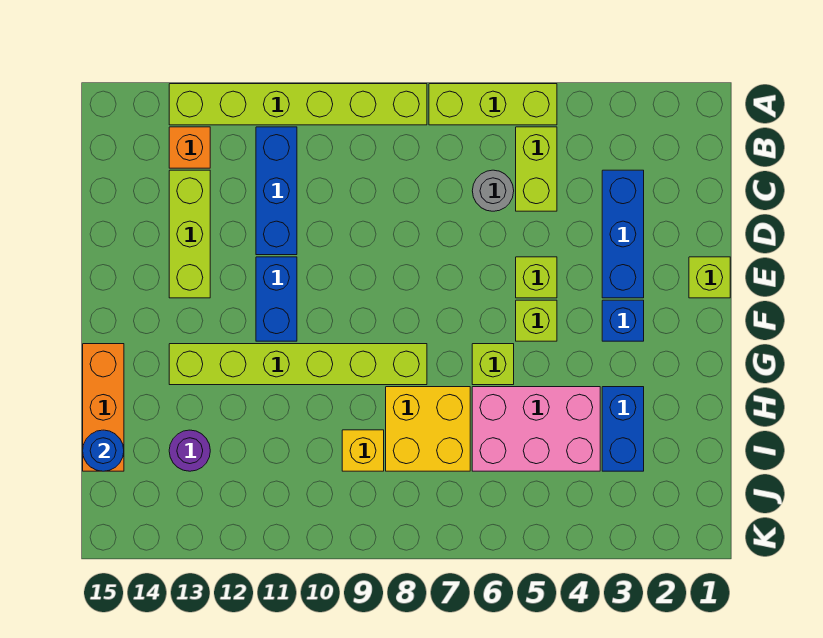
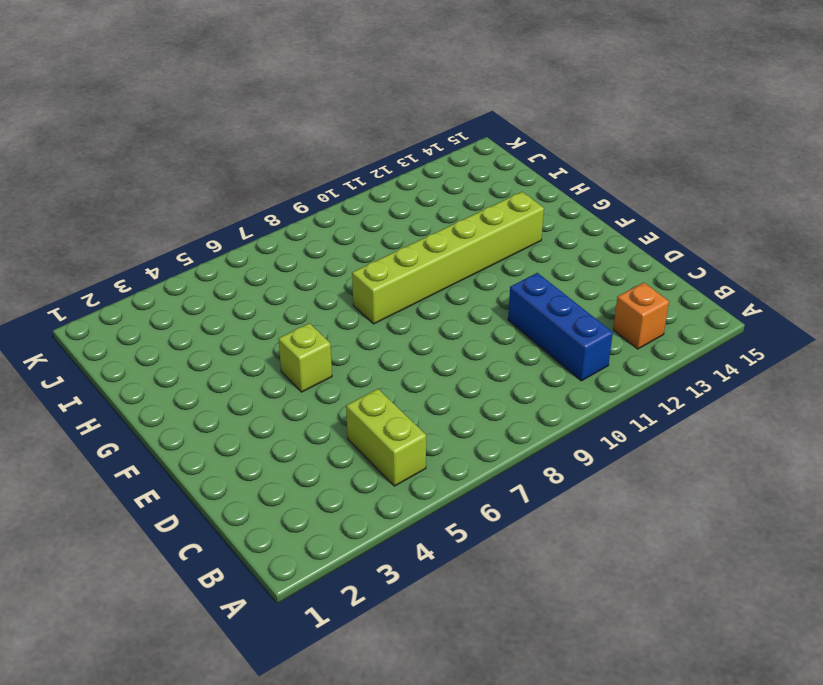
none -> lime brick A5:A7 level 1
none -> lime brick A8:A13 level 1
none -> blue brick C3:E3 level 1

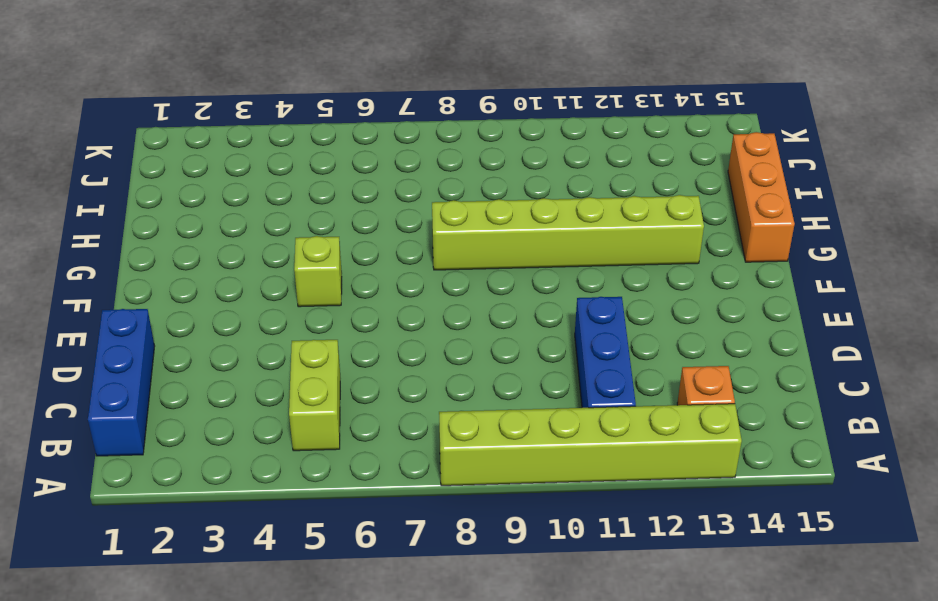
blue brick B1:D1 level 1 -> blue brick C3:E3 level 1
none -> lime brick A5:A7 level 1
none -> grey round brick C6 level 1
none -> lime brick C13:E13 level 1

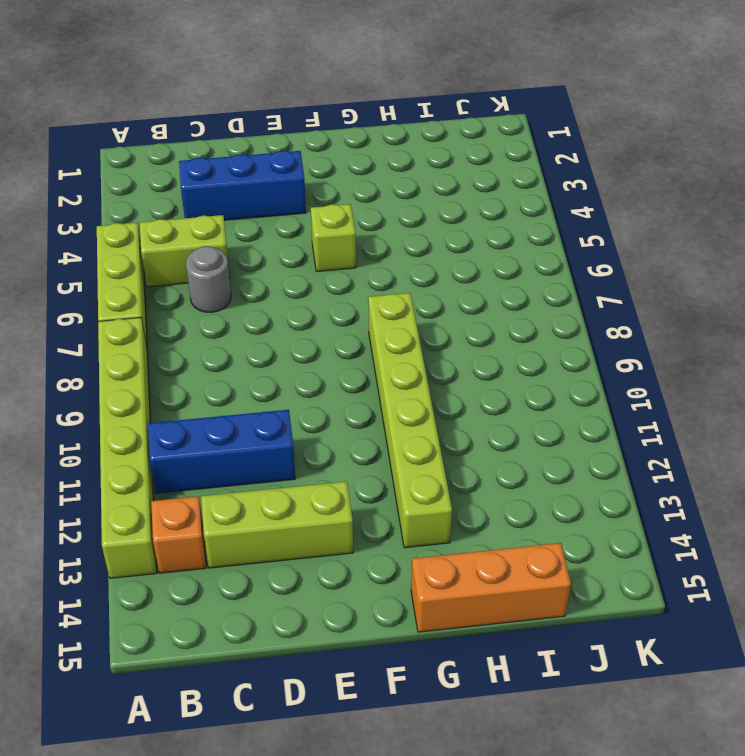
none -> lime brick E1 level 1
none -> lime brick E5 level 1
none -> blue brick E11:F11 level 1

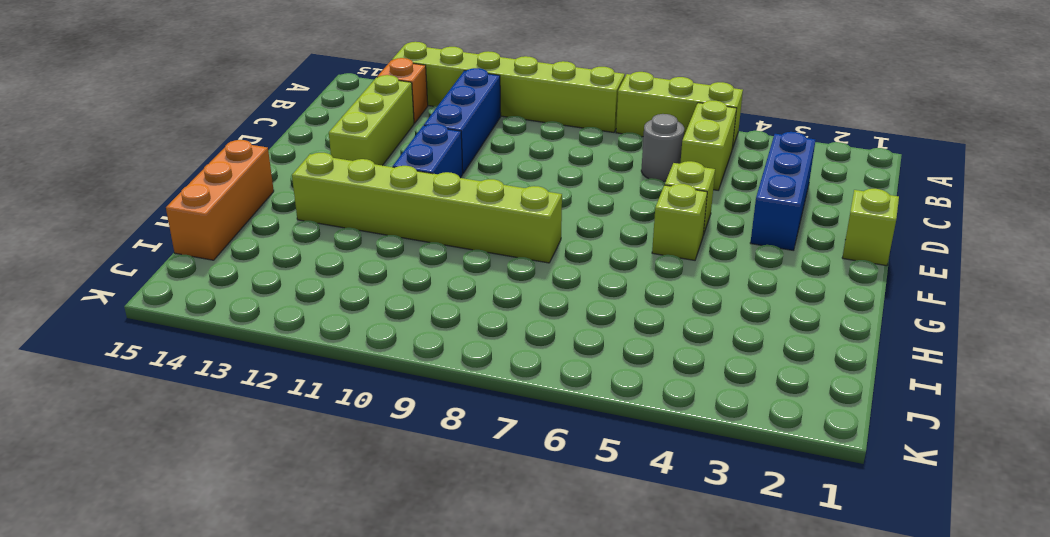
none -> blue brick F3 level 1
none -> lime brick G6 level 1
none -> blue brick H3:I3 level 1

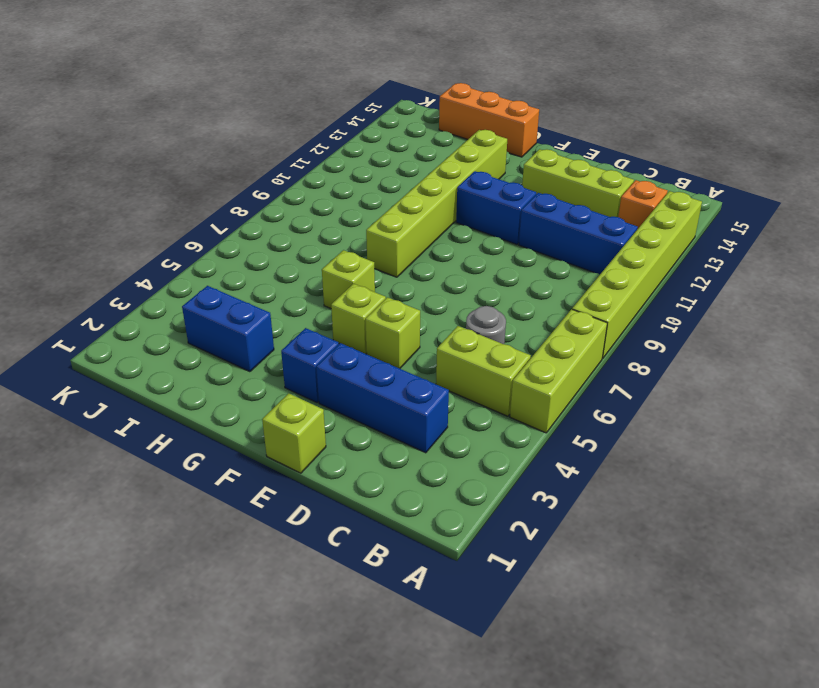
none -> pink brick H4:I6 level 1
none -> yellow brick H7:I8 level 1
none -> yellow brick I9 level 1

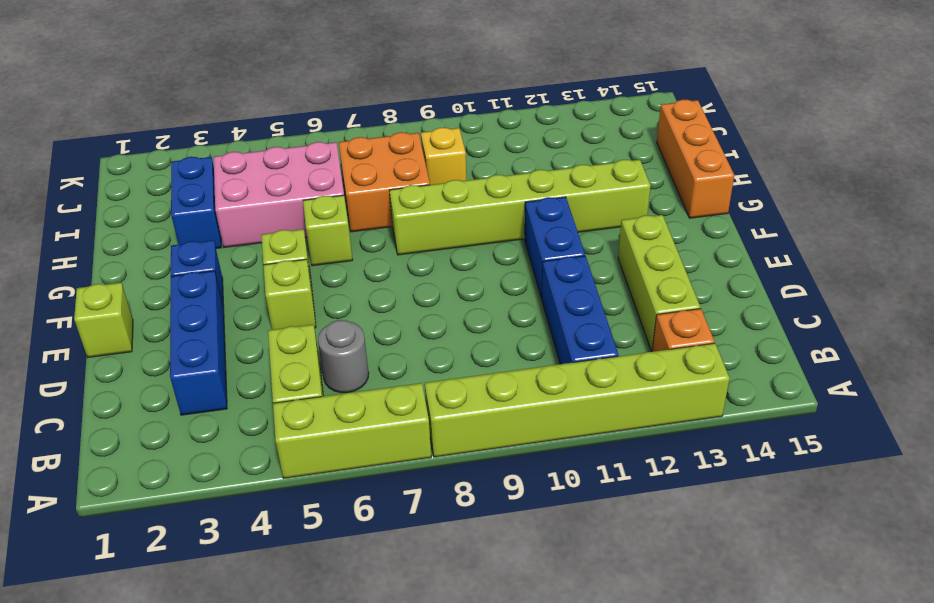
orange brick H7:I8 level 1 -> yellow brick H7:I8 level 1
none -> purple round brick I13 level 1
none -> blue round brick I15 level 2

